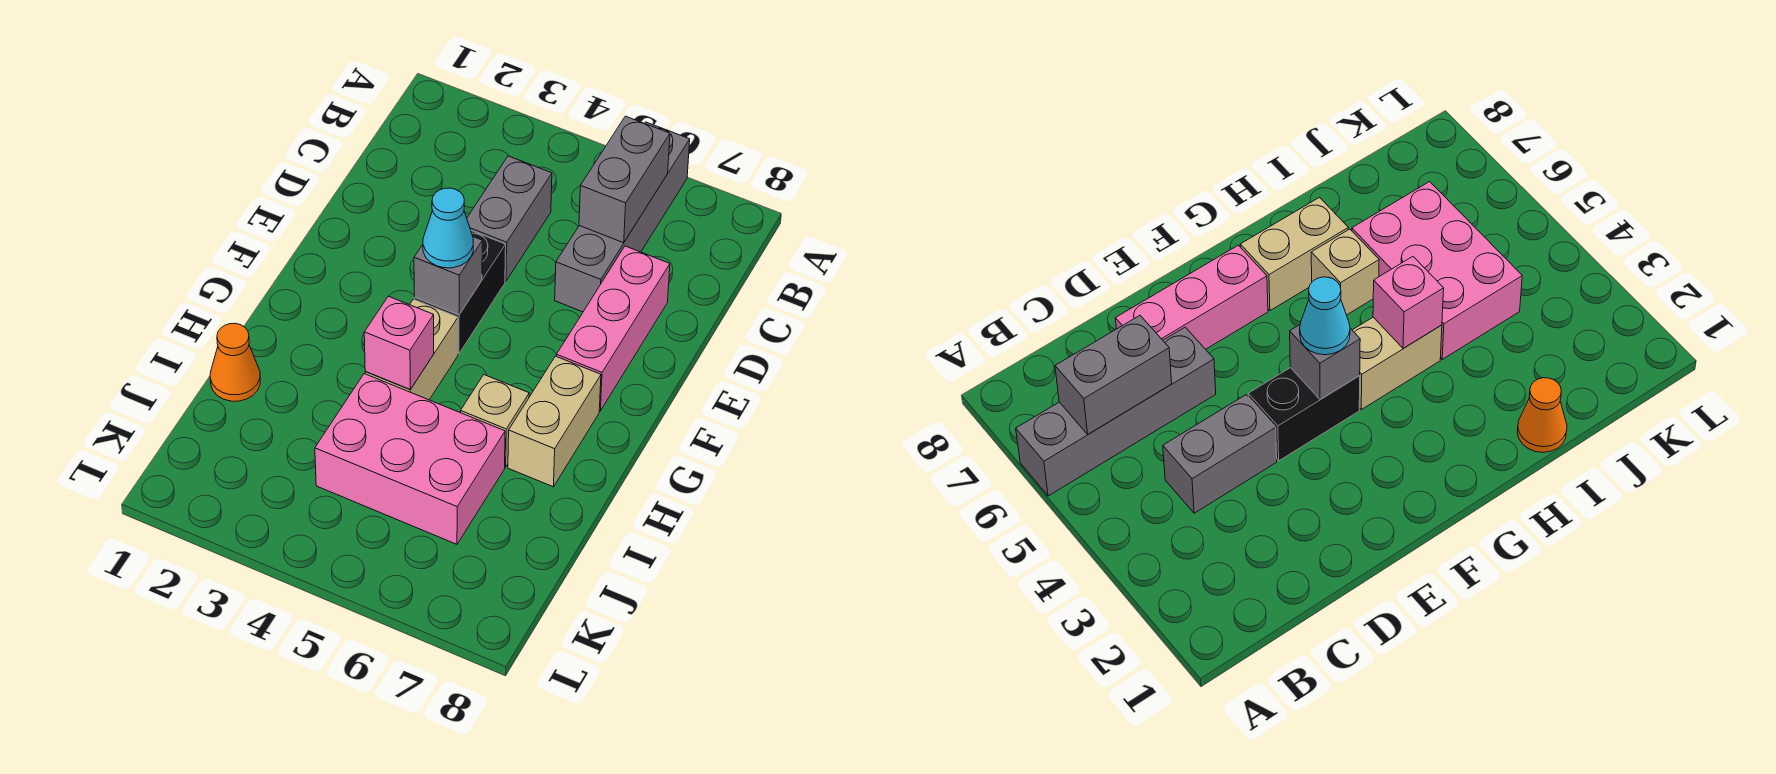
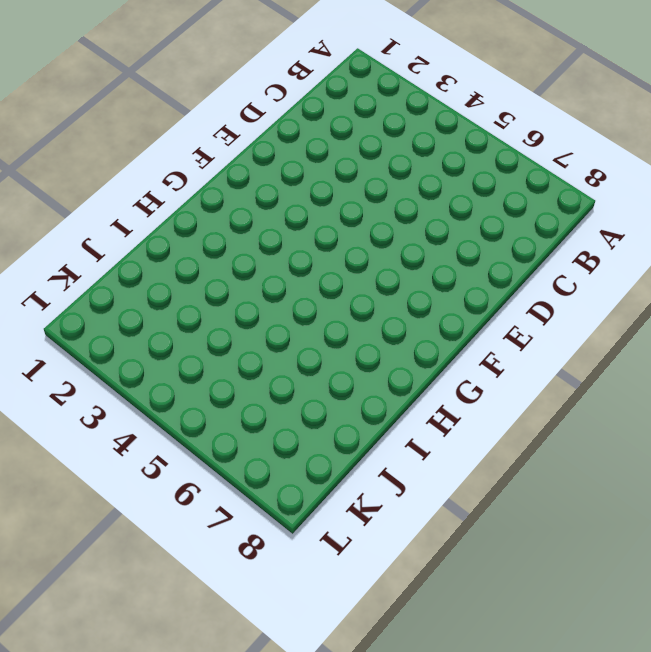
none -> grey brick A6:D6 level 1
none -> grey brick C4:D4 level 1
none -> pink brick D7:F7 level 1

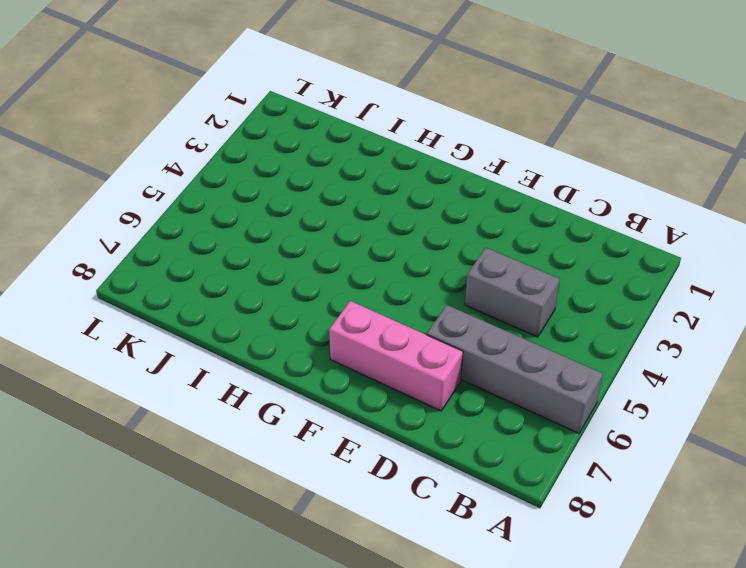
none -> black brick E4:F4 level 1
none -> tan brick G4:H4 level 1
none -> tan brick G7:H7 level 1

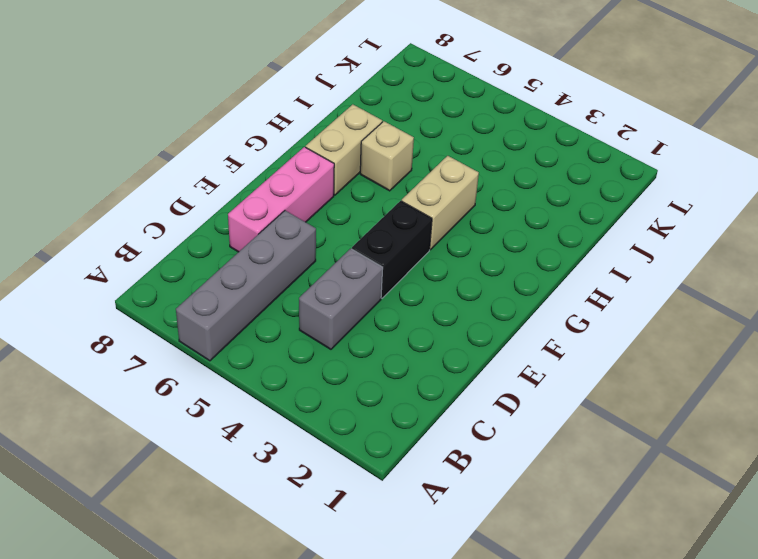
none -> orange cone I1 level 1
none -> pink brick I4:J6 level 1
none -> grey brick B6:C6 level 2

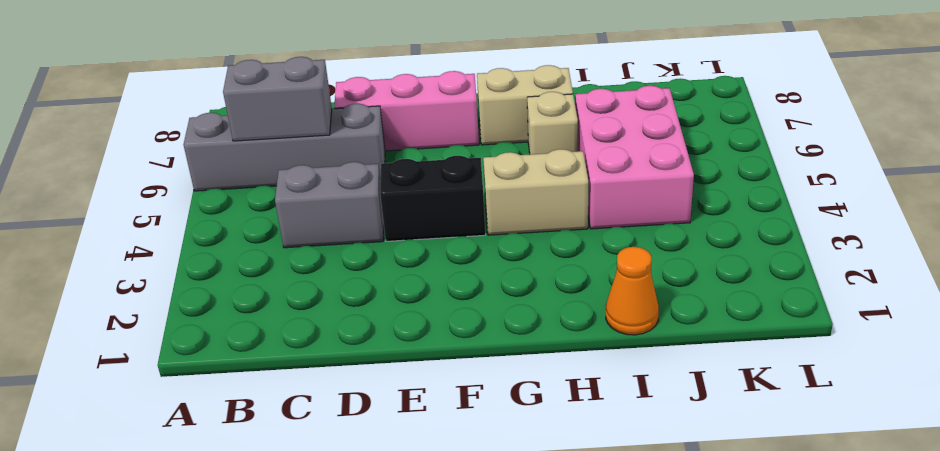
none -> grey brick F4 level 2
none -> pink brick H4 level 2
none -> cyan cone F4 level 3

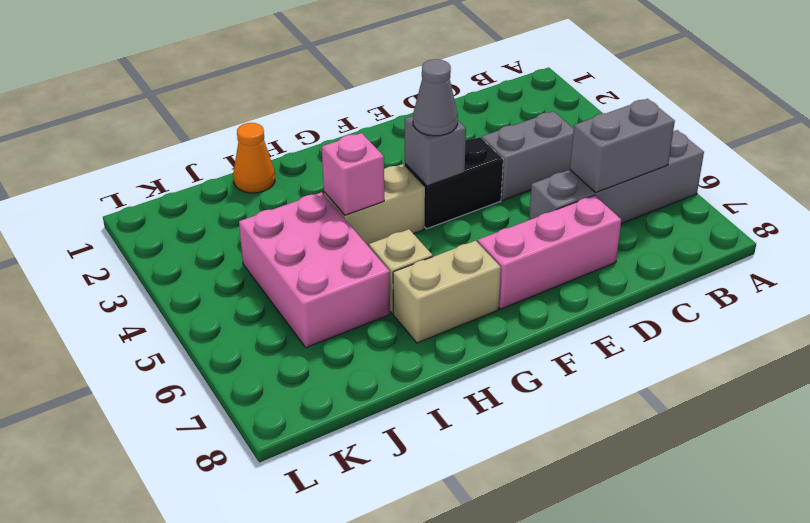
grey cone F4 level 3 -> cyan cone F4 level 3

